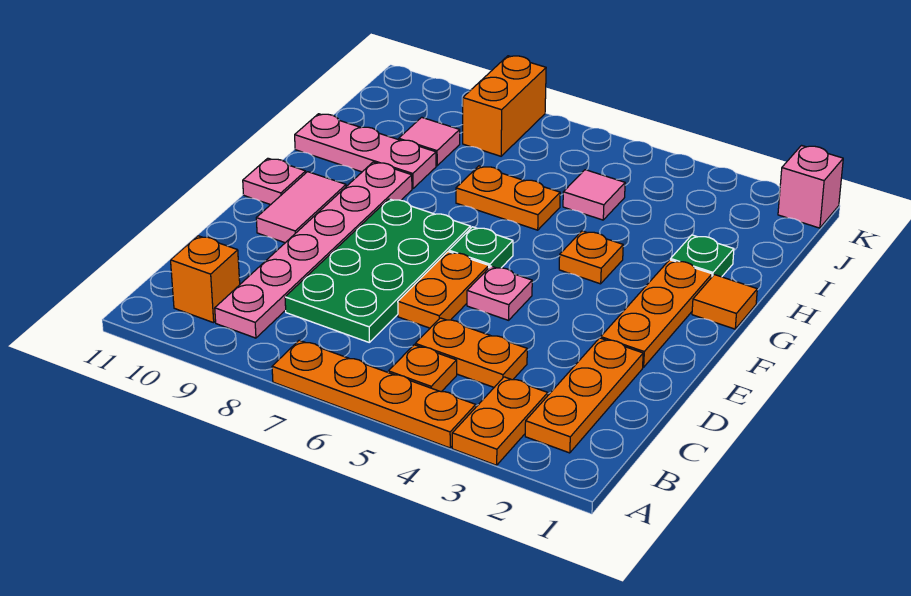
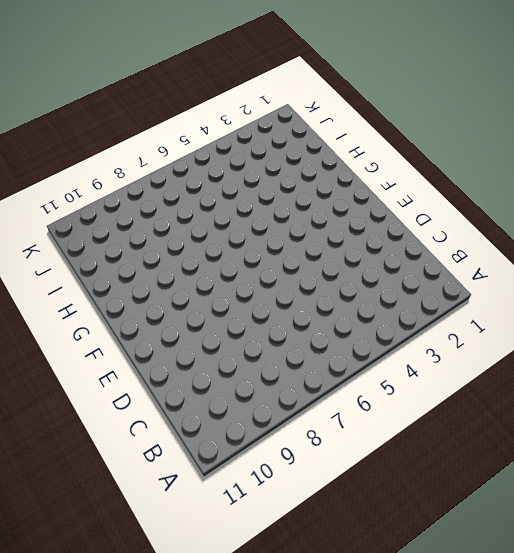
none -> orange plate A3:B3 level 1
none -> orange plate A4:A7 level 1
none -> orange plate B2:D2 level 1

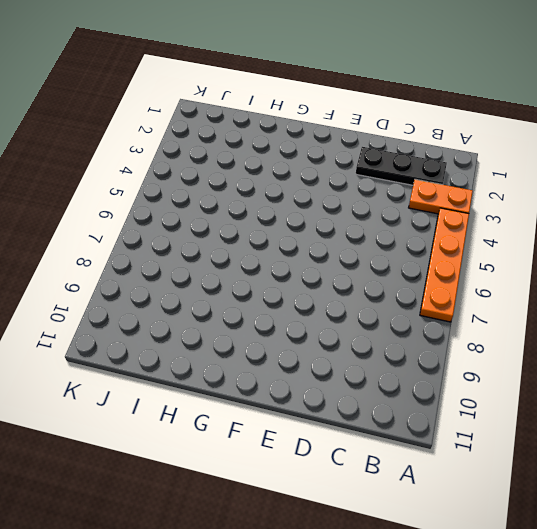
black plate B2:D2 level 1 -> orange plate B2:D2 level 1
none -> orange plate B5 level 1
none -> pink plate B9:G9 level 1
none -> orange brick B10 level 1

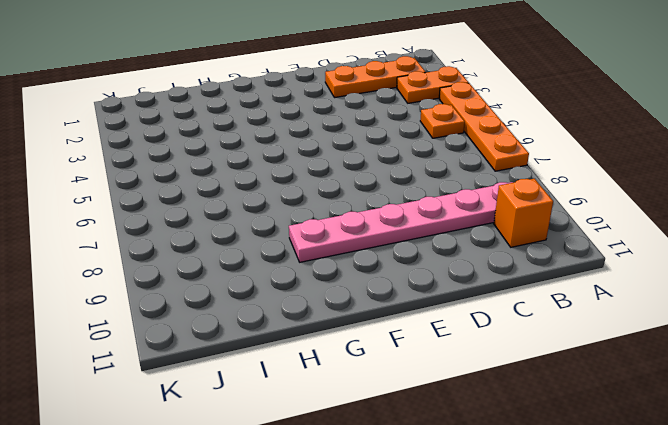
none -> orange plate C4:C5 level 1
none -> green plate C7:F8 level 1
none -> orange plate D6:E6 level 1

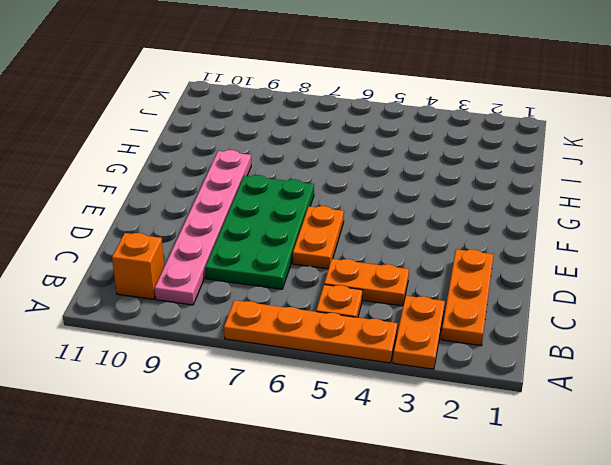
none -> orange plate E2:G2 level 1
none -> pink plate E5 level 1
none -> pink tile E10:F10 level 1

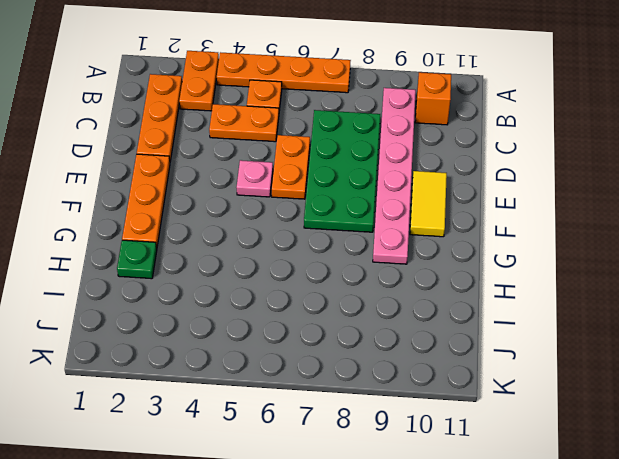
yellow tile E10:F10 level 1 -> pink tile E10:F10 level 1
none -> green plate F6 level 1
none -> pink plate F11 level 1
none -> orange tile G1 level 1

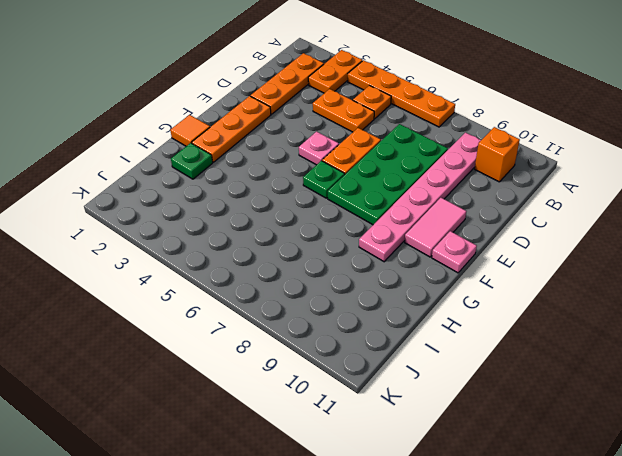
none -> orange plate G4 level 1
none -> orange plate H6:H7 level 1
none -> pink plate H9:H11 level 1

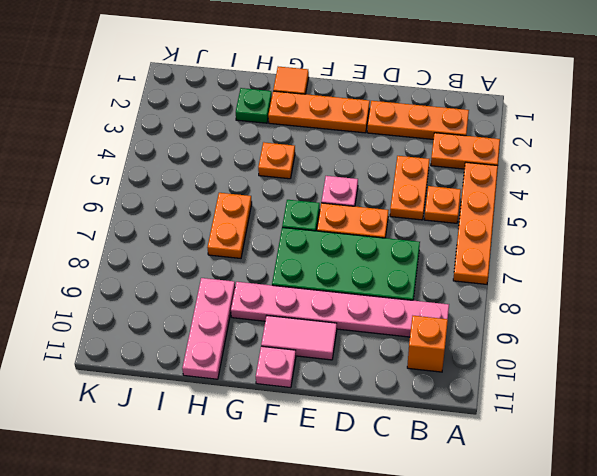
none -> pink tile I5 level 1
none -> pink tile I9 level 1
none -> orange brick J8:K8 level 1

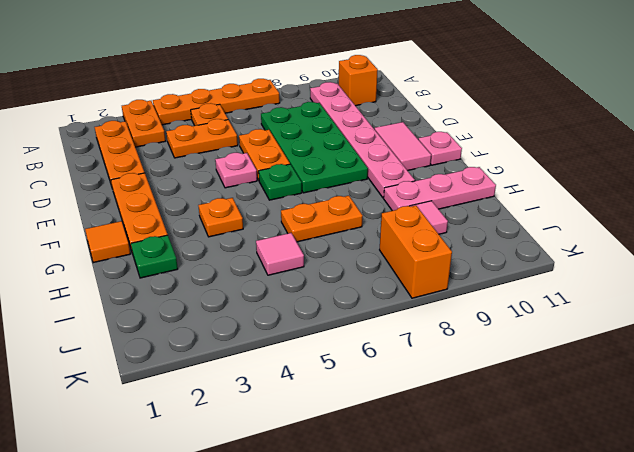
none -> pink brick K1 level 1

